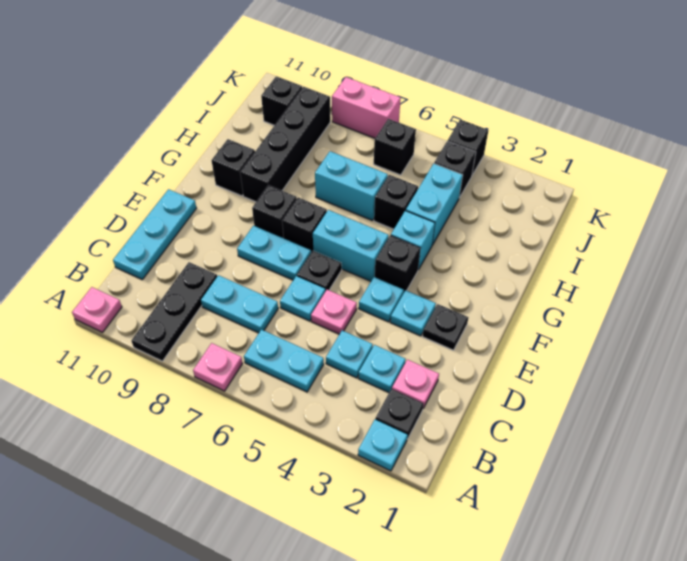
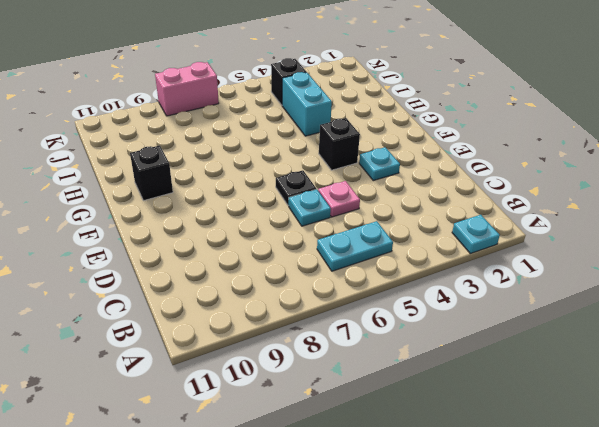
none -> pink plate A7 level 1
none -> black plate A9:C9 level 1
none -> pink plate A11 level 1
none -> black plate B2 level 1

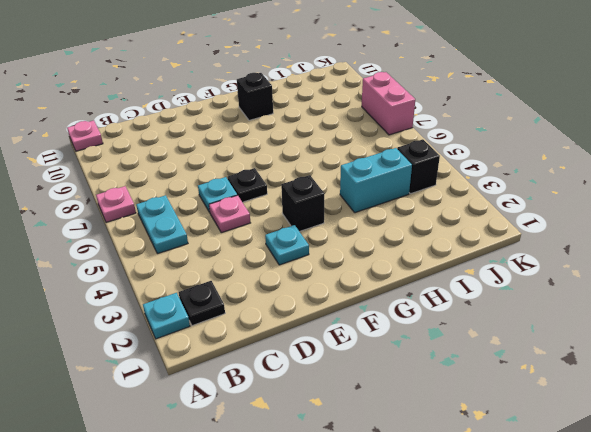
none -> black plate A9:C9 level 1
none -> pink plate C2 level 1
none -> cyan plate C3 level 1
none -> cyan plate C4 level 1

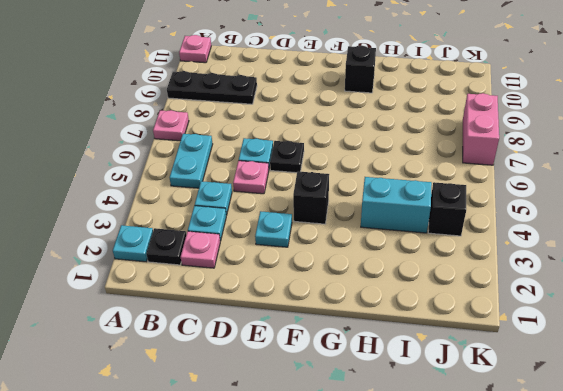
none -> cyan plate C7:C8 level 1
none -> cyan plate C11:E11 level 1
none -> black plate E2 level 1
none -> cyan plate E4 level 1

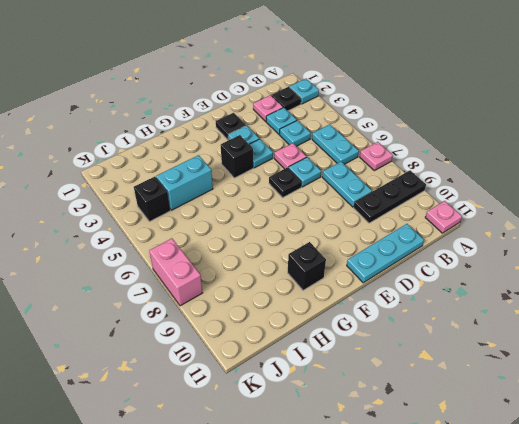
none -> cyan plate E7:E8 level 1
none -> cyan brick F5:F6 level 1
none -> black brick F7 level 1
none -> black brick F8 level 1

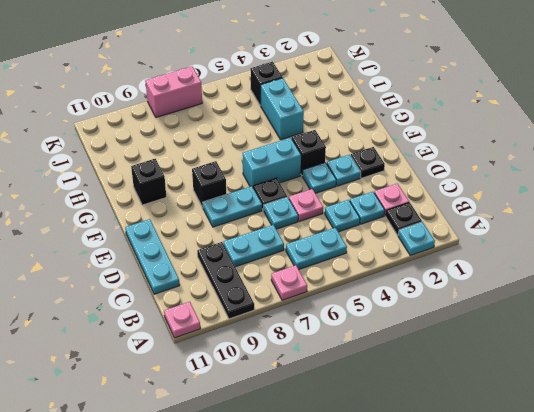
none -> black brick F7 level 1
none -> cyan brick G4 level 1
none -> black brick G9:J9 level 1
none -> black brick H5 level 1

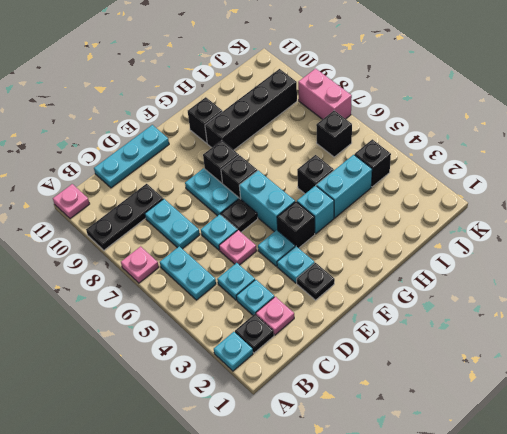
none -> cyan brick H6:H7 level 1
none -> black brick J10 level 1
none -> black brick K4 level 1

